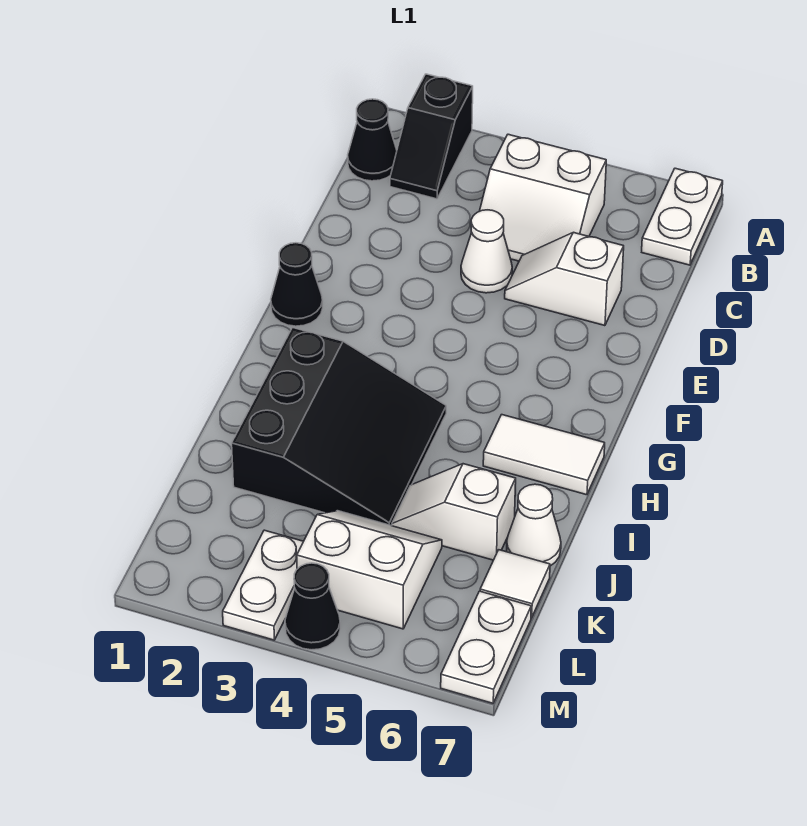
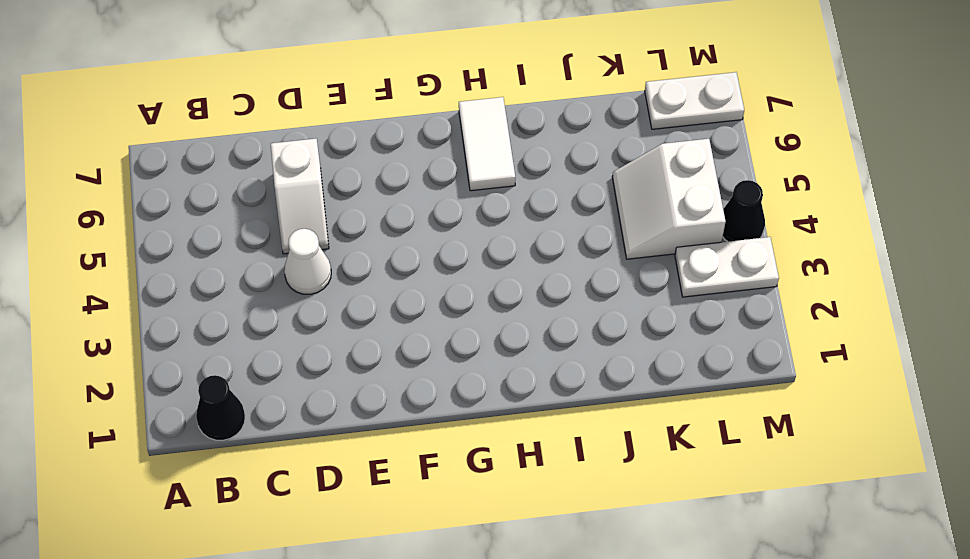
none -> black slope A2:B2 level 1 top A
none -> white plate A7:B7 level 1
none -> white slope B4:C5 level 1 top B

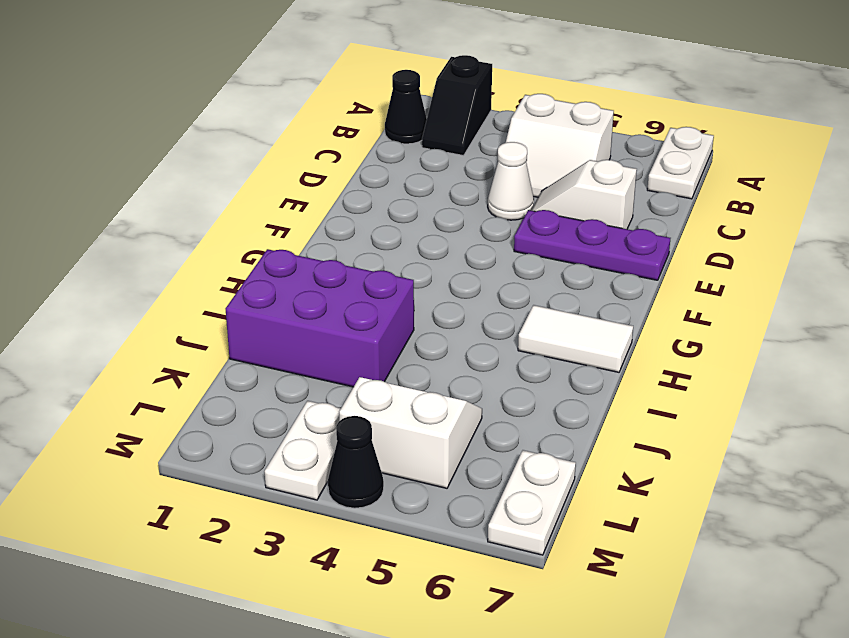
purple plate E5:E7 level 1 -> none
purple brick I1:J3 level 1 -> black slope H2:J4 level 1 top 2
none -> black cone F1 level 1
none -> white slope J5:J6 level 1 top 6
none -> white cone J7 level 1

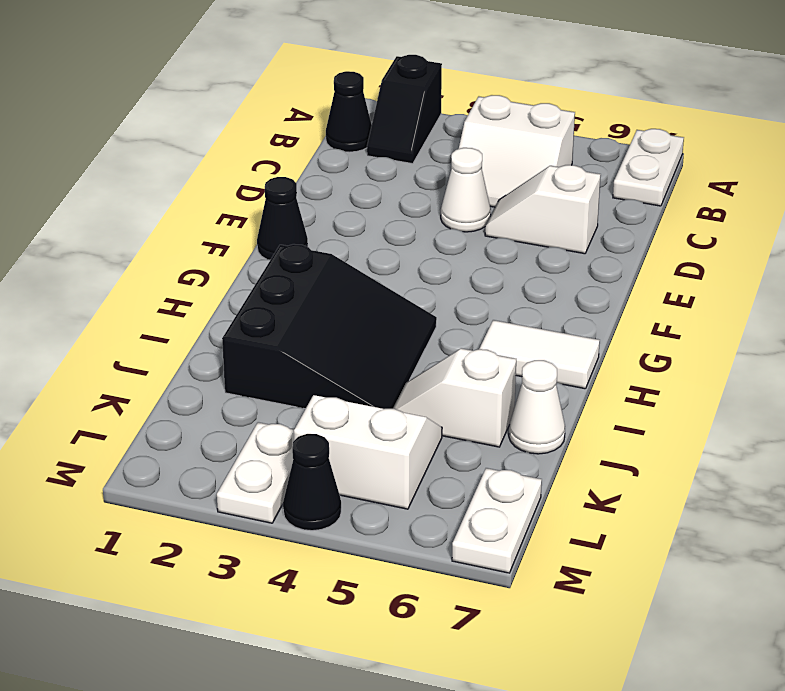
none -> white tile K7 level 1

